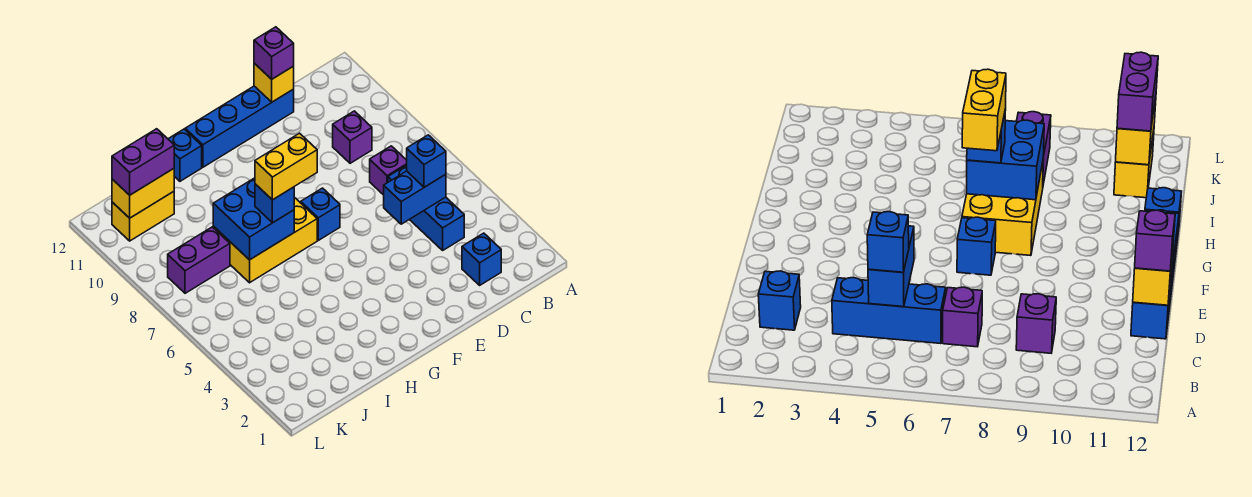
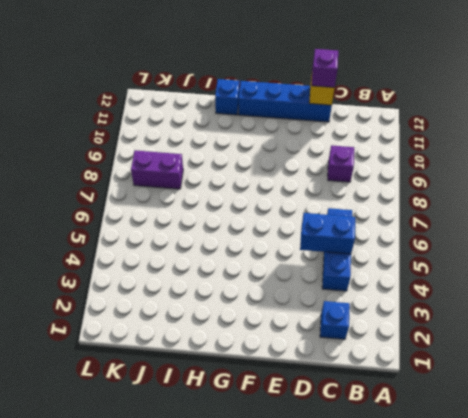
none -> purple brick C7 level 1
none -> blue brick F7 level 1
none -> yellow brick G7:I8 level 1

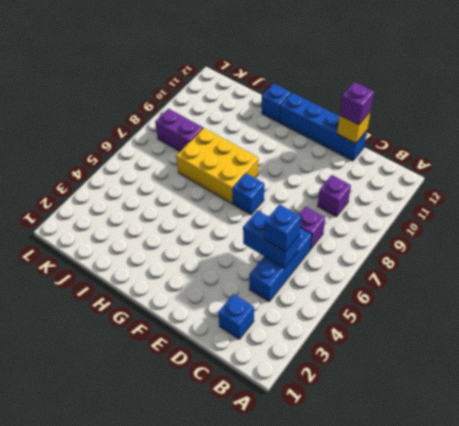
none -> yellow brick J11:K11 level 1
none -> blue brick H7:I8 level 2
none -> yellow brick J11:K11 level 2

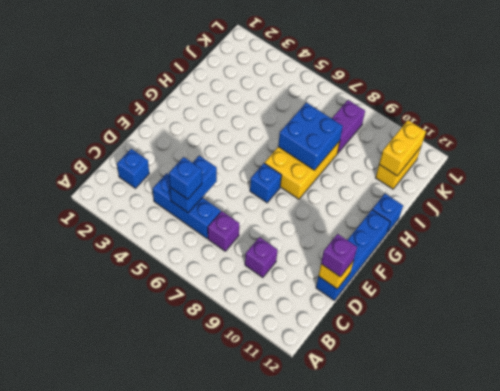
none -> blue brick H7 level 3
none -> purple brick J11:K11 level 3
none -> yellow brick G7:H7 level 4

